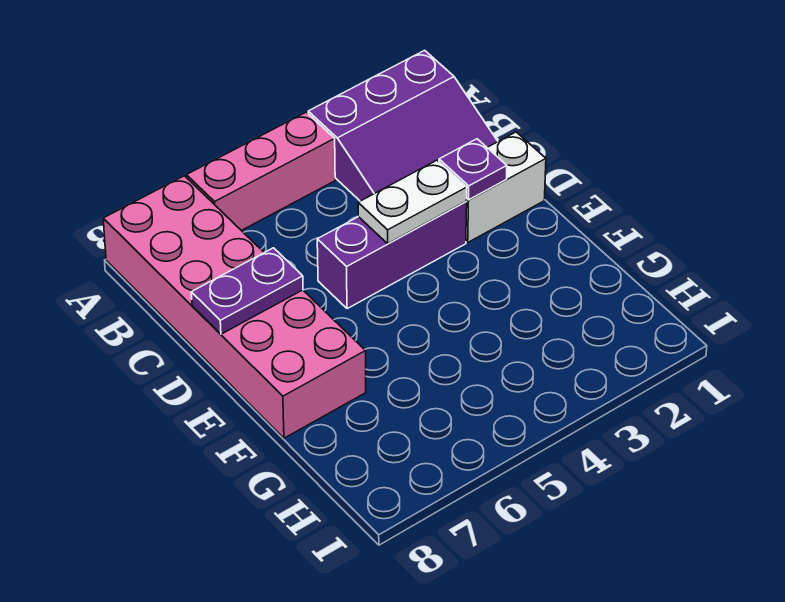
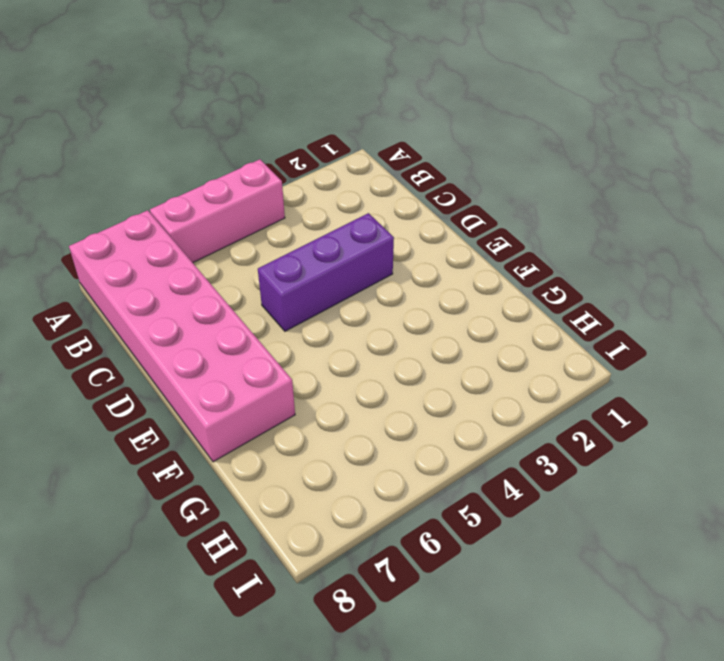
none -> purple slope A1:C3 level 1 top A
none -> white brick D1:D2 level 1

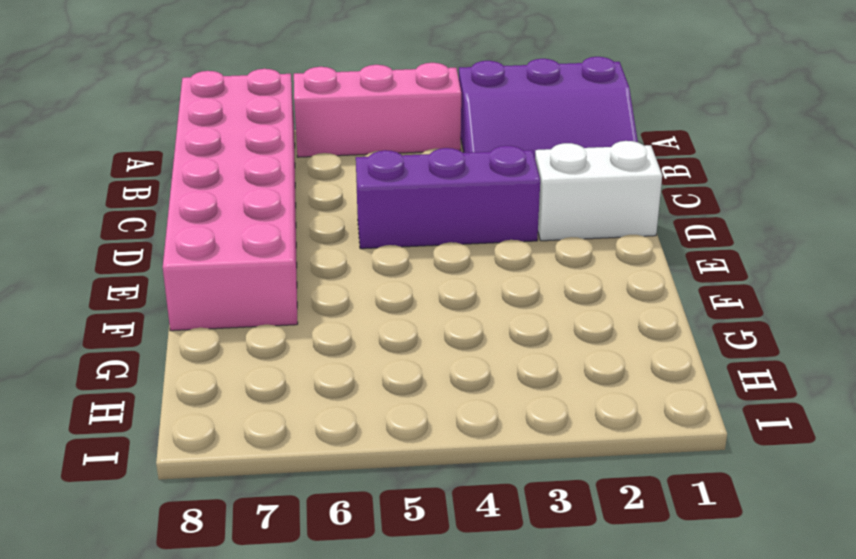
none -> purple plate D2 level 2
none -> white plate D3:D4 level 2

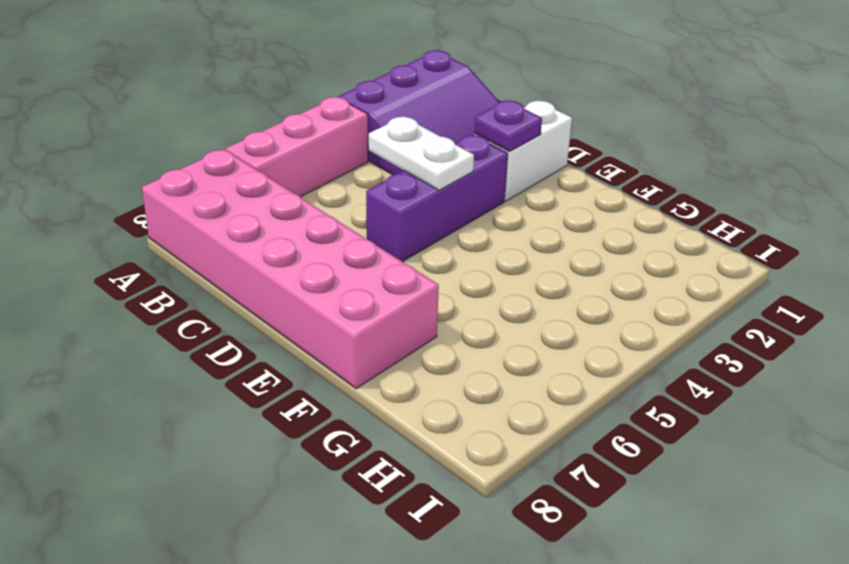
white plate C4:D4 level 2 -> white plate D3:D4 level 2
none -> purple plate D7:D8 level 2

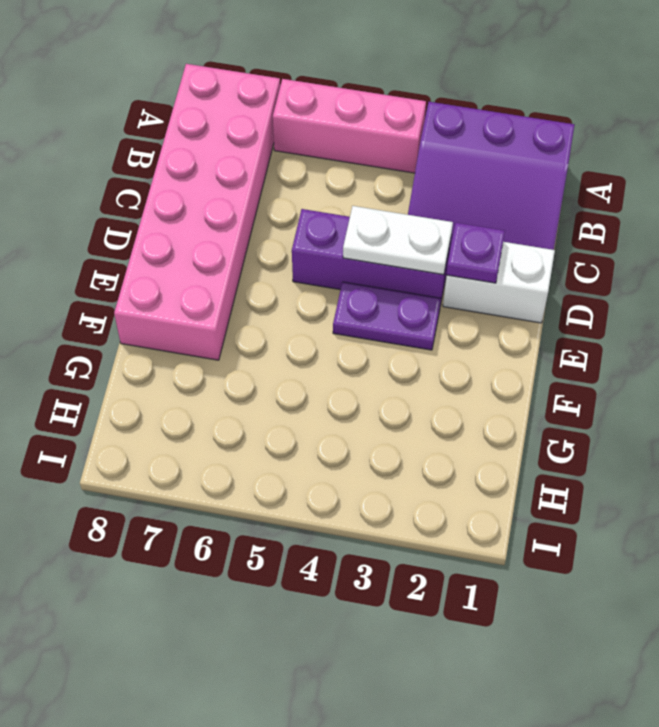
purple plate E3:E4 level 1 -> purple plate D7:D8 level 2

